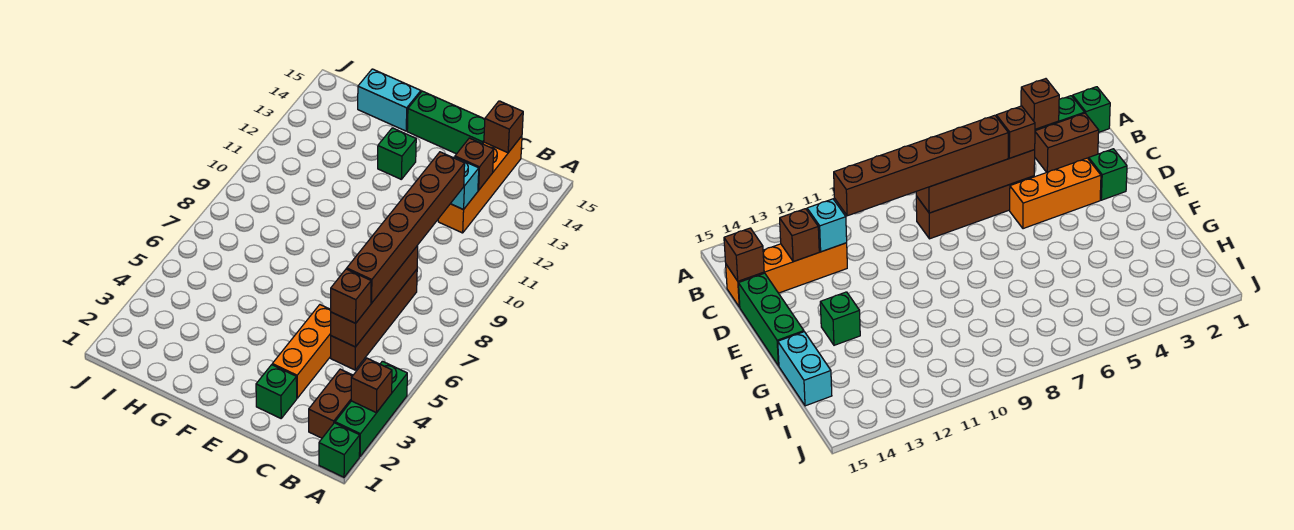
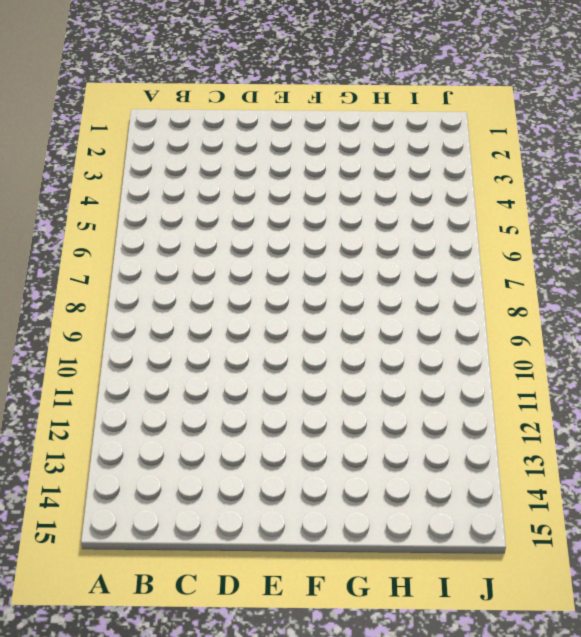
none -> green brick A1 level 1
none -> green brick A2:A4 level 1
none -> brown brick B2:B3 level 1

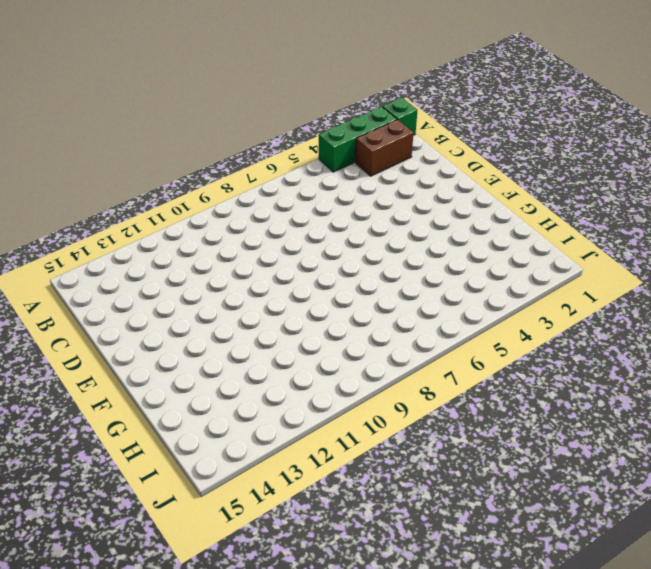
none -> brown brick C5:C8 level 1
none -> orange brick C12:C15 level 1
none -> green brick D2 level 1

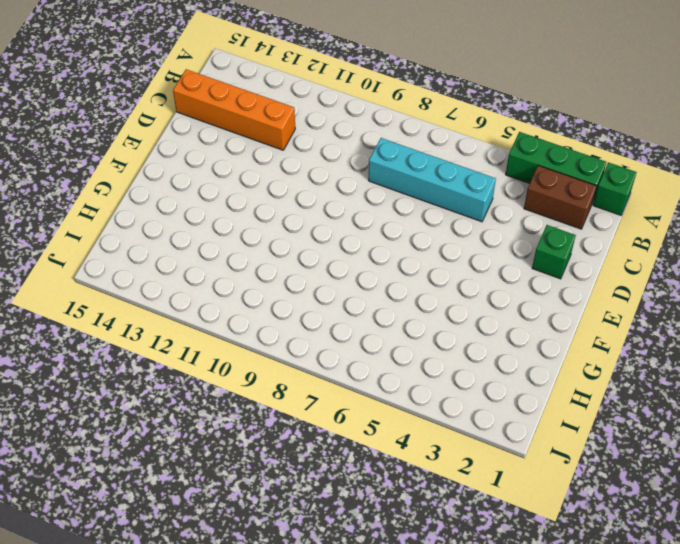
cyan brick C5:C8 level 1 -> brown brick C5:C8 level 1
none -> orange brick D3:D5 level 1
none -> green brick D15:F15 level 1
none -> green brick F13 level 1

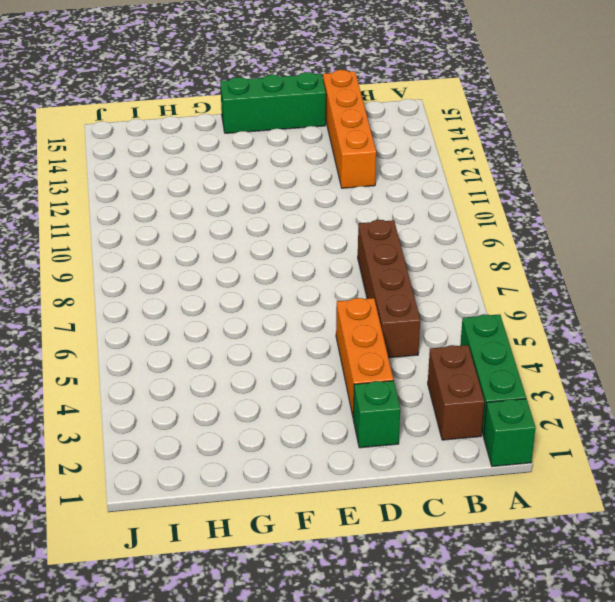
none -> green brick F13 level 1
none -> cyan brick G15:H15 level 1
none -> brown brick A3 level 2

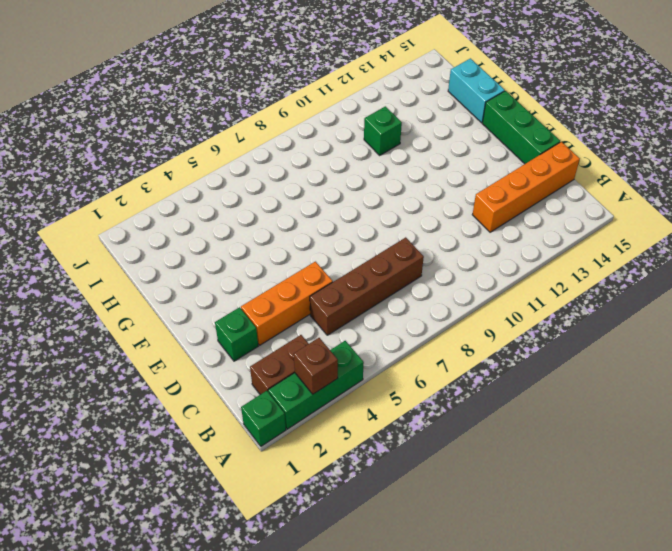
green brick H11 level 1 -> green brick F13 level 1
none -> brown brick C5:C8 level 2
none -> cyan brick C12 level 2
none -> brown brick C13 level 2

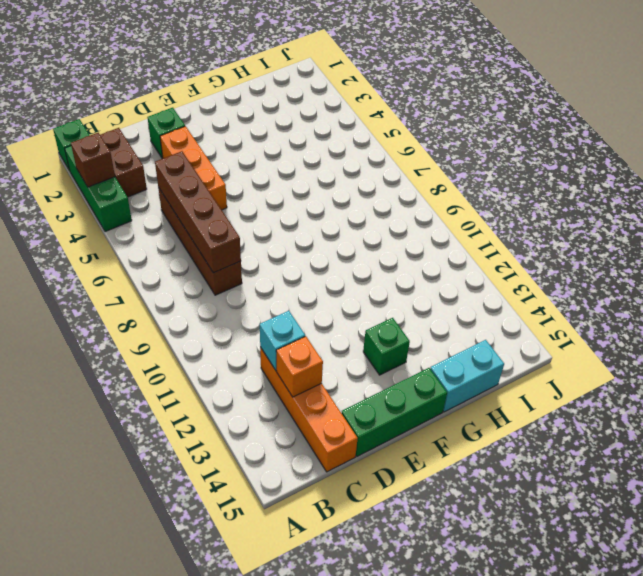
orange brick C13 level 2 -> brown brick C13 level 2
none -> brown brick C15 level 2
none -> brown brick C5 level 3
none -> brown brick C6:C11 level 3

